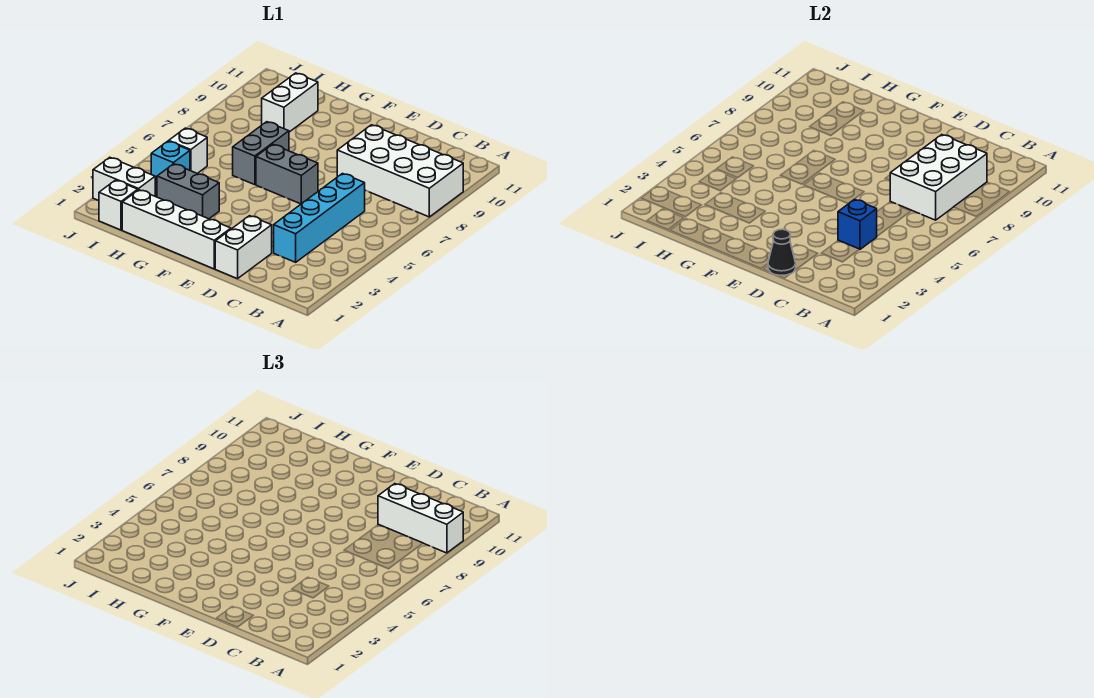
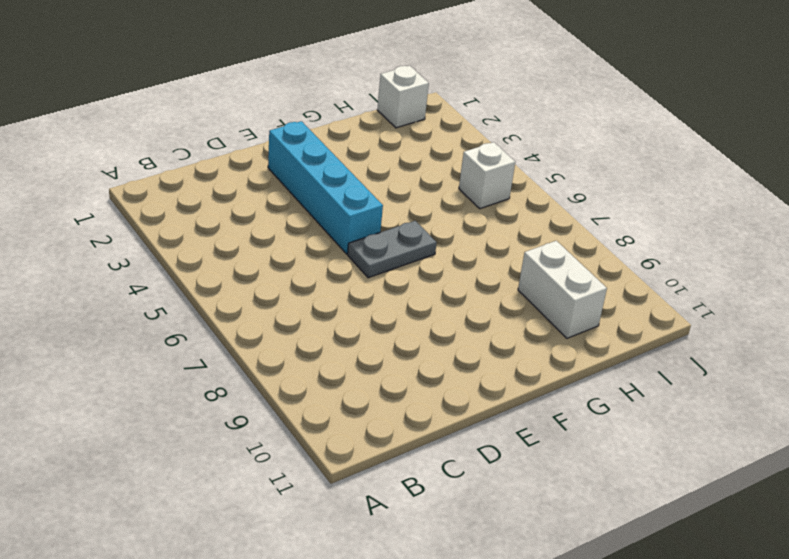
cyan brick E2:E5 level 1 -> cyan brick C3:C6 level 1
grey plate E6:F6 level 1 -> grey brick E6:F6 level 1
none -> white brick A8:D9 level 1
none -> white brick D1:D2 level 1
none -> white brick E1:H1 level 1

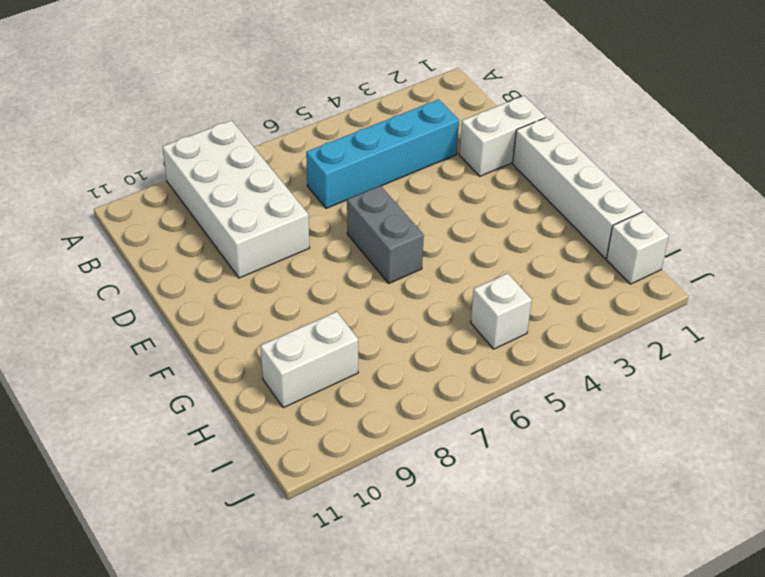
none -> grey brick G3:H3 level 1
none -> grey brick G6:G7 level 1
none -> white brick I2:J2 level 1

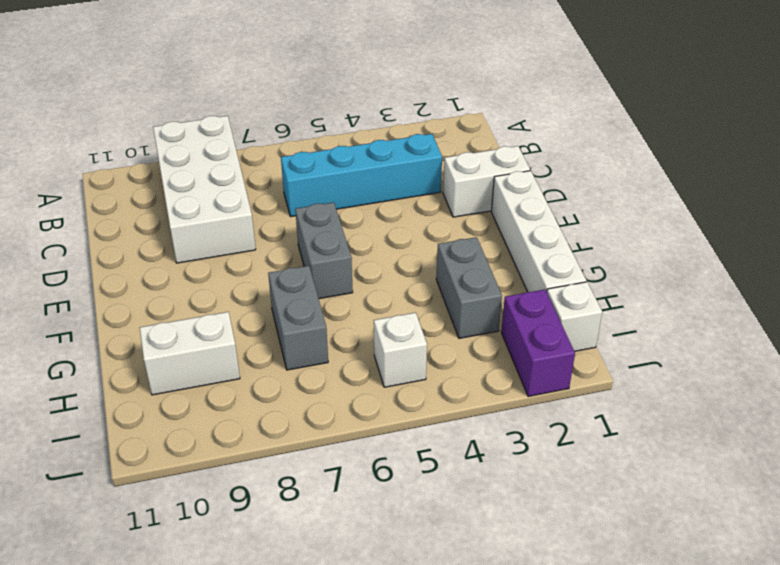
grey brick G7:H7 level 1 -> grey brick G6:G7 level 1
purple brick I2:J2 level 1 -> white brick I2:J2 level 1
none -> cyan brick I4 level 1
none -> white brick B7:C9 level 2
none -> blue brick C4 level 2

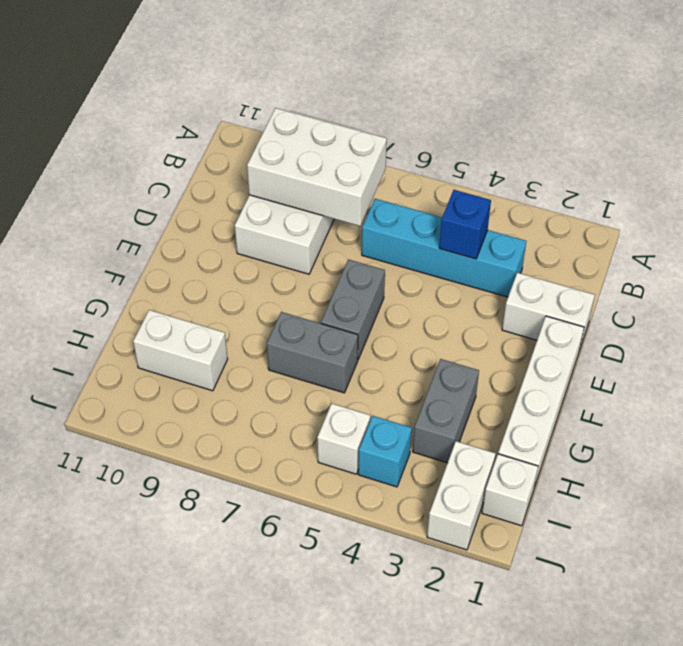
none -> black cone D1 level 2
none -> white brick A9:C9 level 3

